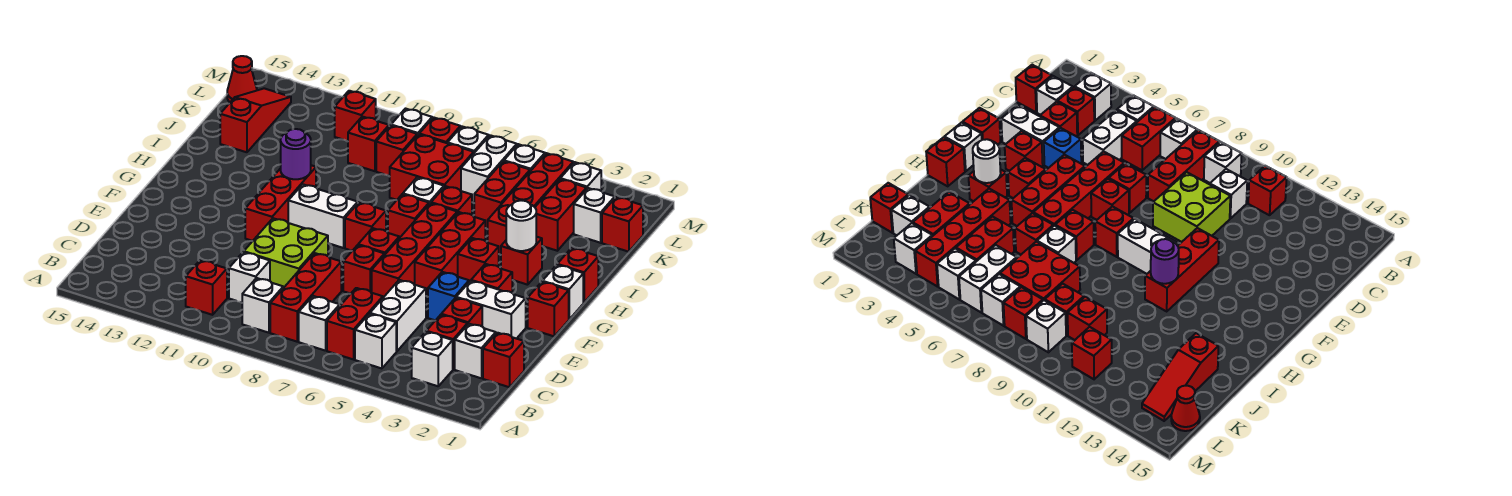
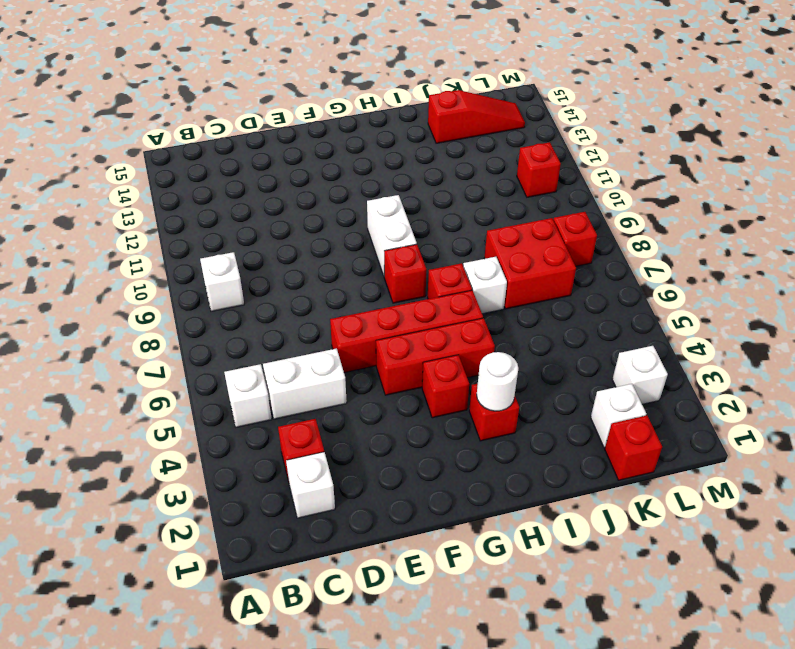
none -> white brick B3 level 1
none -> red brick B6:C6 level 1
none -> white brick B7 level 1
none -> red brick B8:D8 level 1

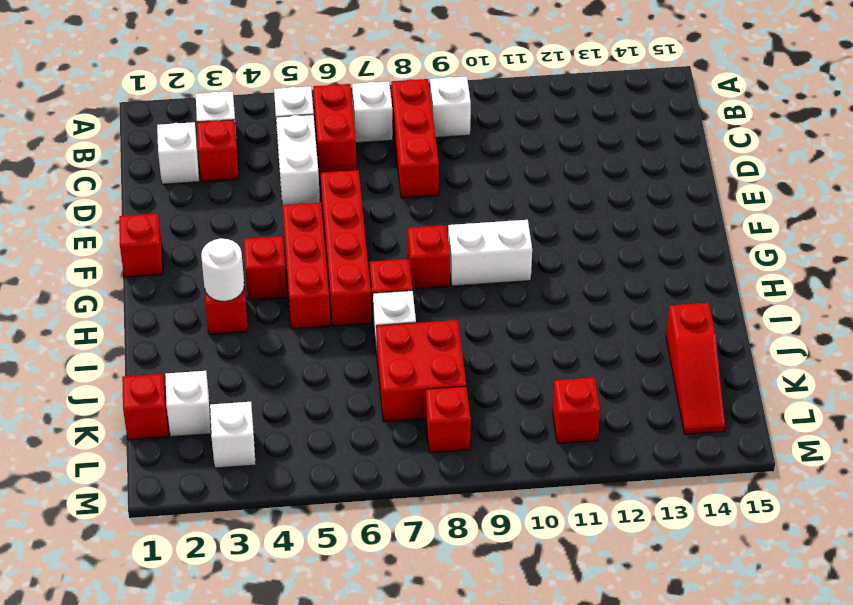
none -> red brick B11 level 1
none -> red brick C1 level 1
none -> white brick C10 level 1
none -> red brick D3 level 1

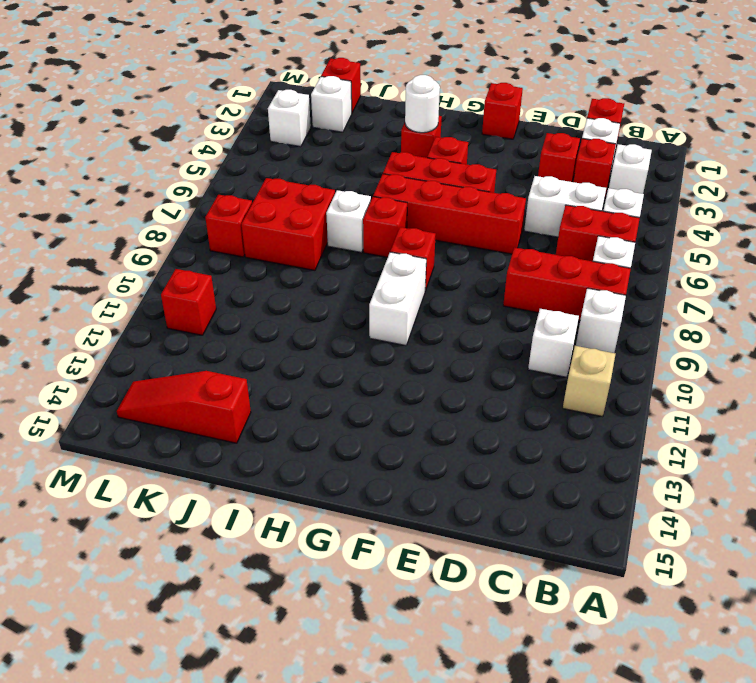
tan brick B11 level 1 -> red brick B11 level 1
none -> lime brick D9:E10 level 1
none -> white brick E2:E3 level 1
none -> blue brick E4 level 1
none -> red brick E7 level 1

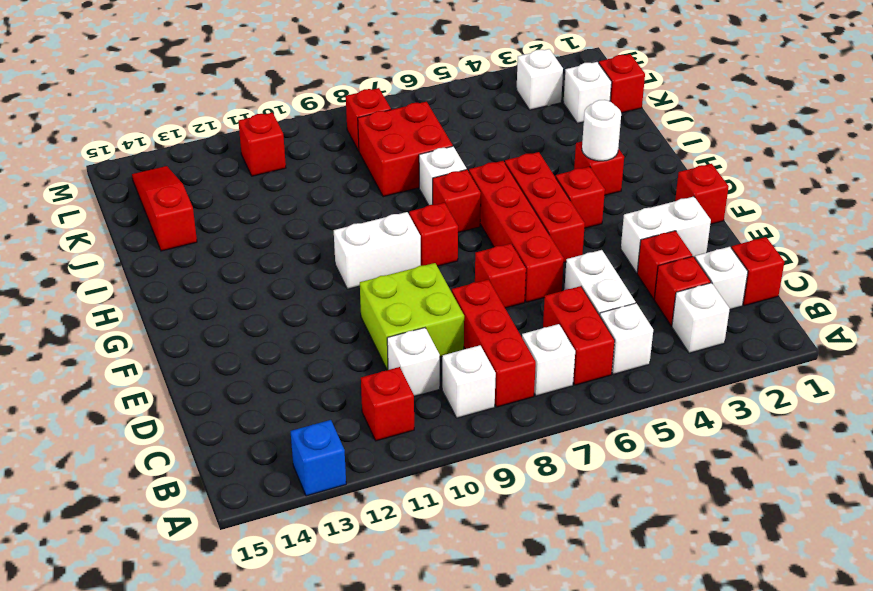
blue brick A13 level 1 -> blue brick E4 level 1
none -> red brick F3 level 1
none -> red brick F7 level 1
none -> red brick F11:H11 level 1
none -> white brick G1 level 1

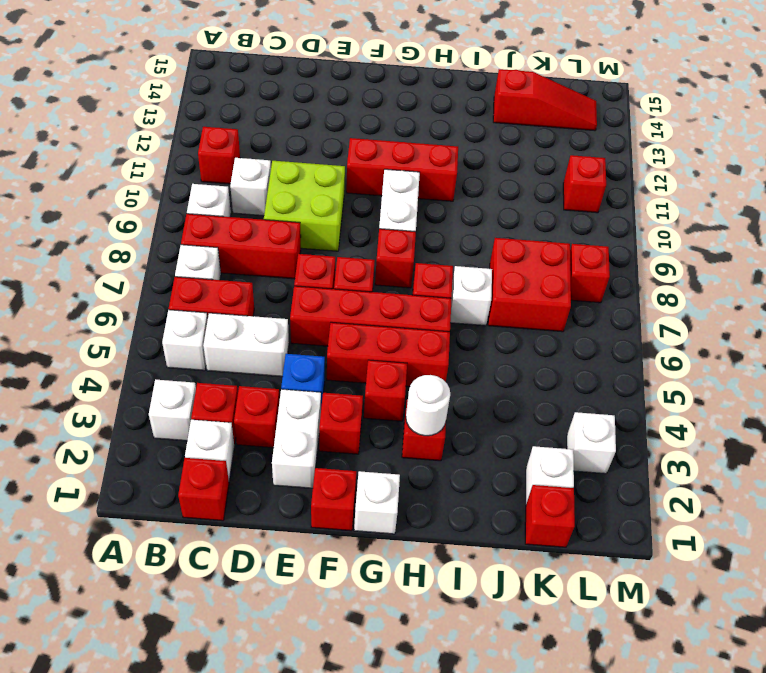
none -> red brick H1 level 1
none -> red brick I4:L4 level 1
none -> red brick I6 level 1
none -> red brick J3:K3 level 1

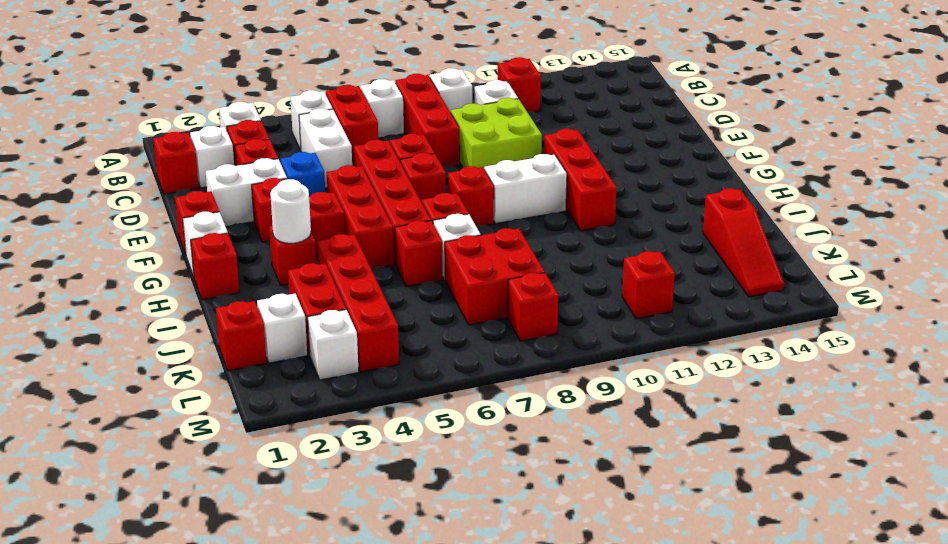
none -> red brick J5:K5 level 1
none -> white brick K6:L6 level 1
none -> red brick K9 level 1
none -> red brick K10 level 1

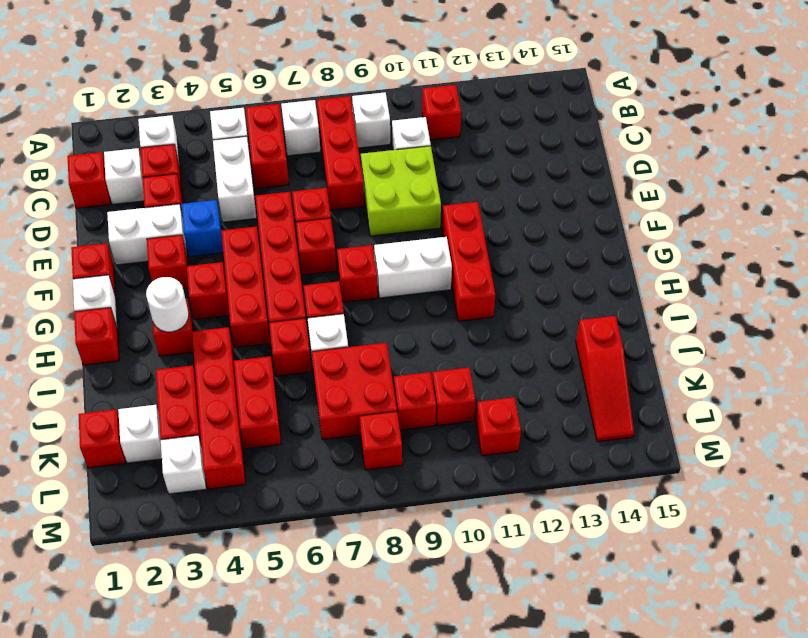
none -> white brick K6:L6 level 1
none -> white brick L5 level 1
none -> white brick L7 level 1
none -> white brick L9 level 1

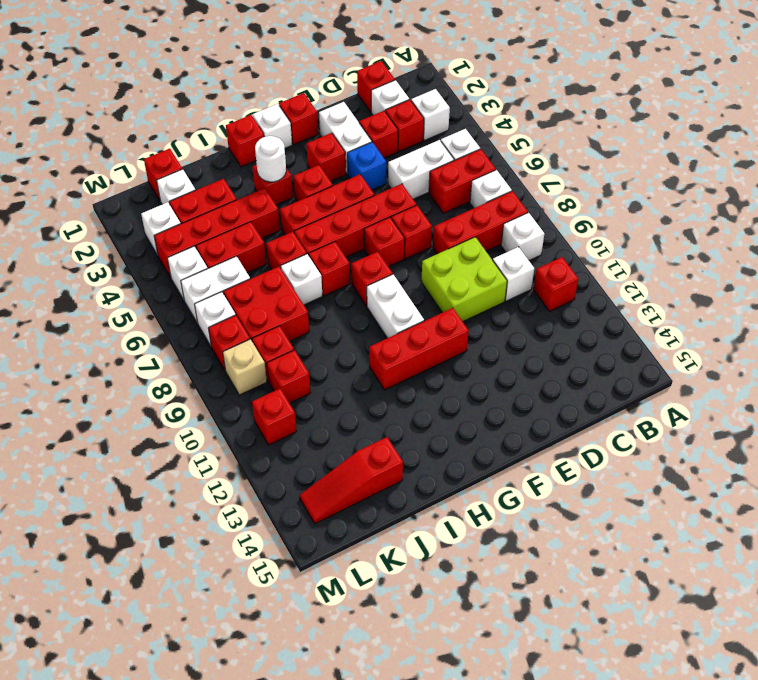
tan brick L9 level 1 -> white brick L9 level 1
none -> red cone L15 level 1
none -> purple round brick H11 level 2

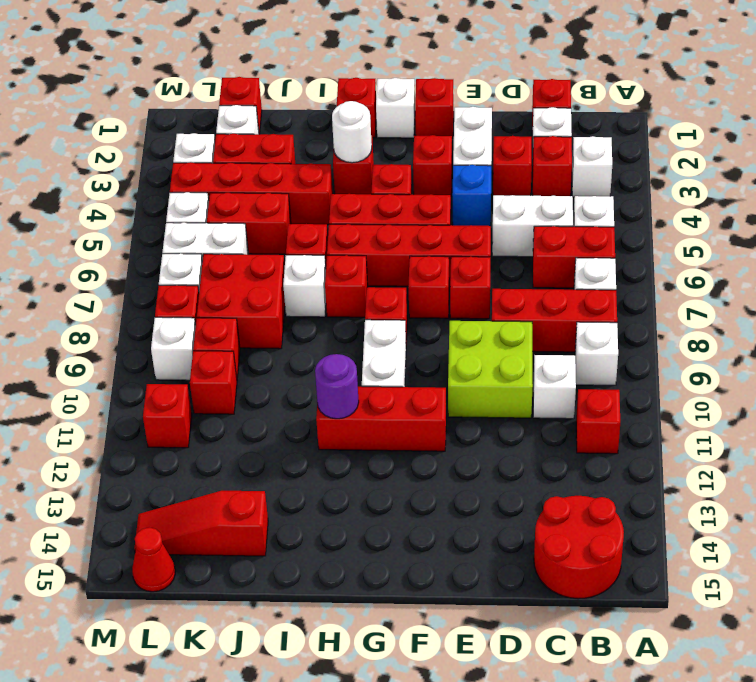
red round brick B14:C15 level 1 -> none

